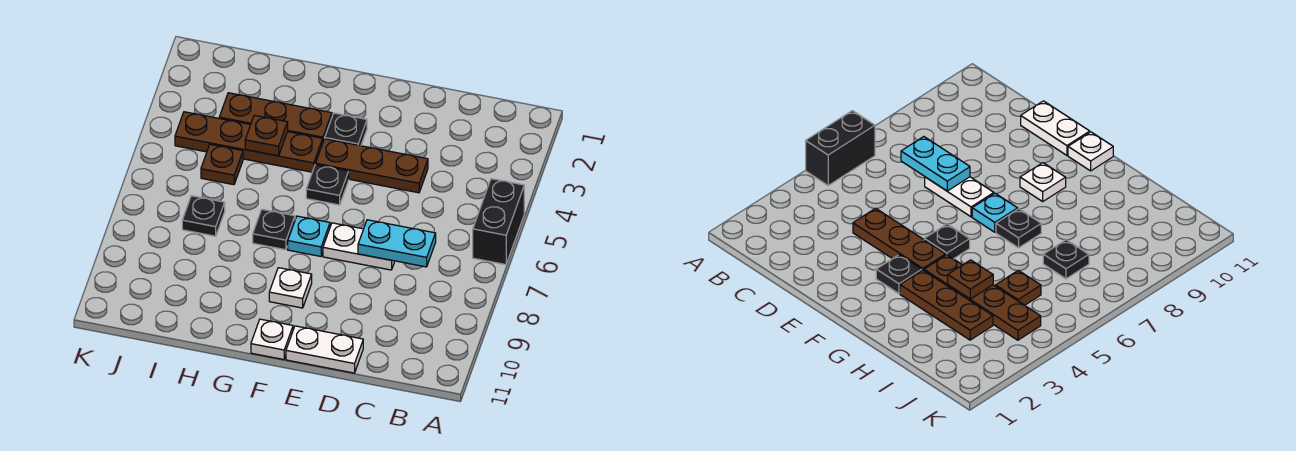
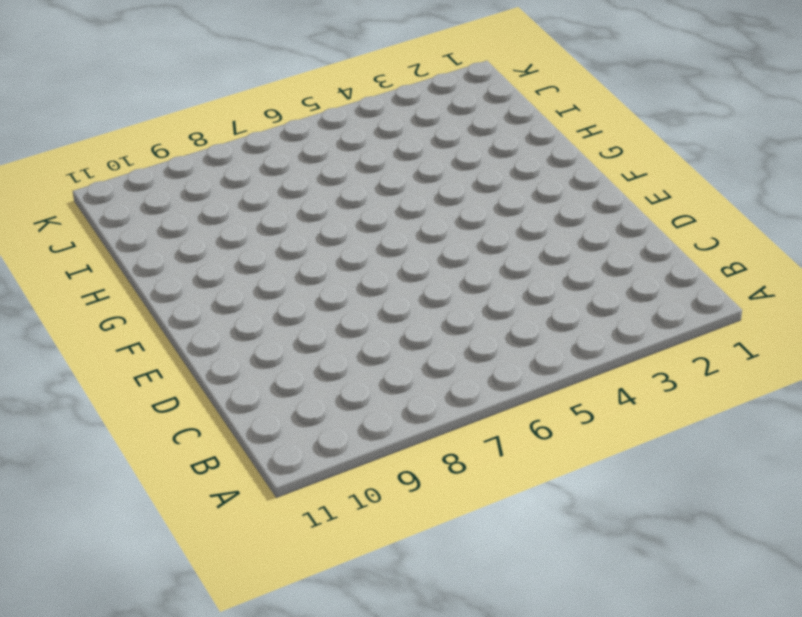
none -> black brick A5:A6 level 1
none -> brown plate D4:F4 level 1
none -> white plate D7:E7 level 1

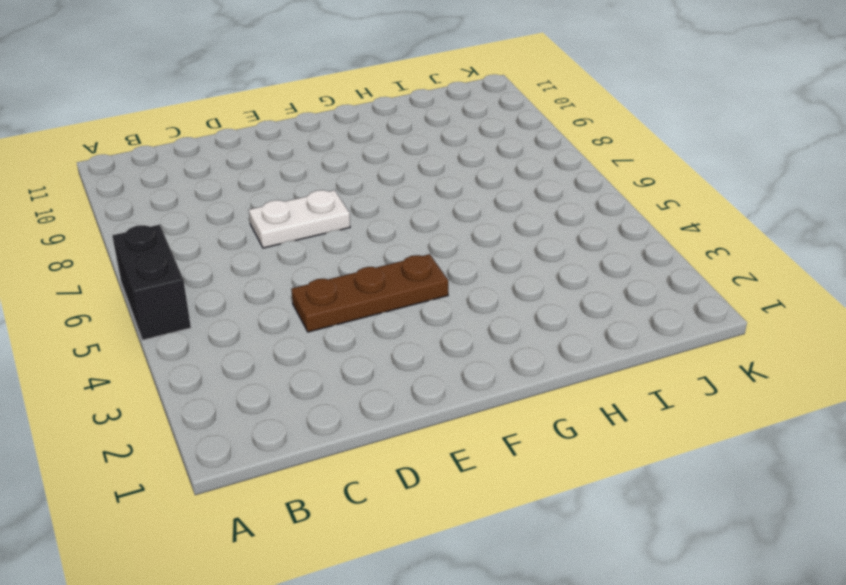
none -> white plate D11:E11 level 1
none -> black plate F3 level 1
none -> black plate F5 level 1

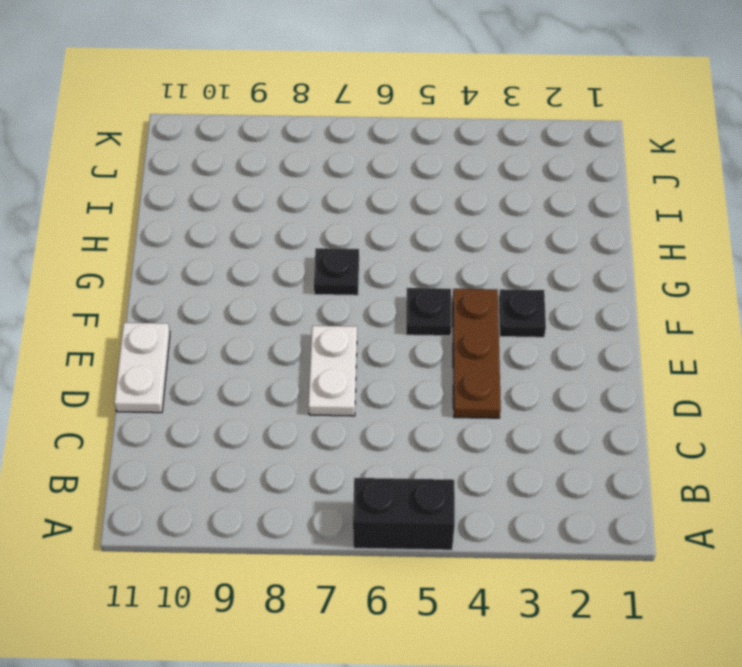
none -> cyan plate F7 level 1
none -> white plate F9 level 1
none -> white plate F11 level 1

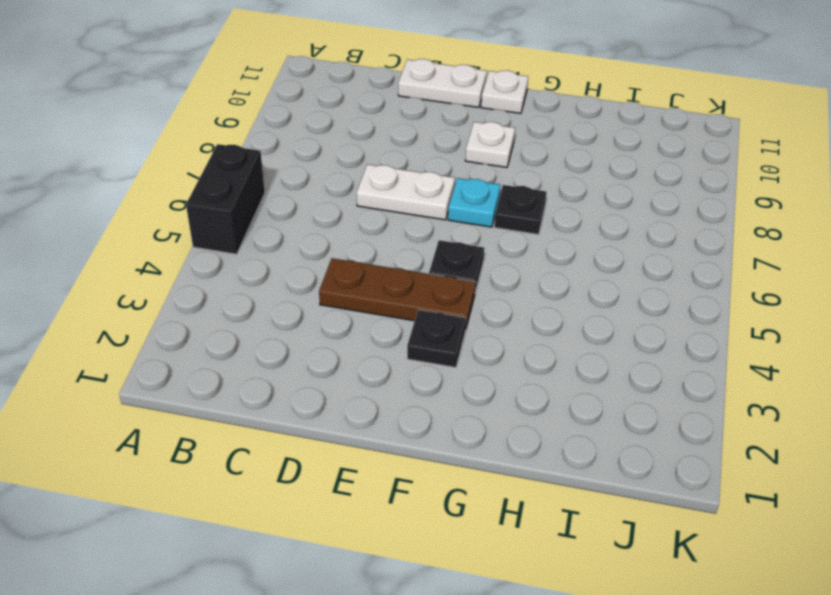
none -> brown plate G3:I3 level 1
none -> brown plate G4:J4 level 1
none -> brown plate I5 level 1

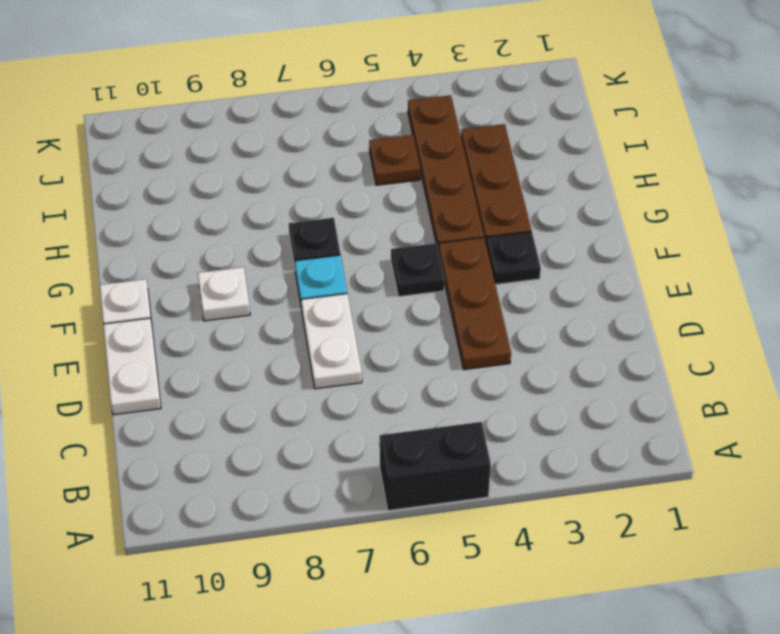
none -> black plate I7 level 1
none -> cyan plate C7:D7 level 2
none -> brown plate H4 level 2

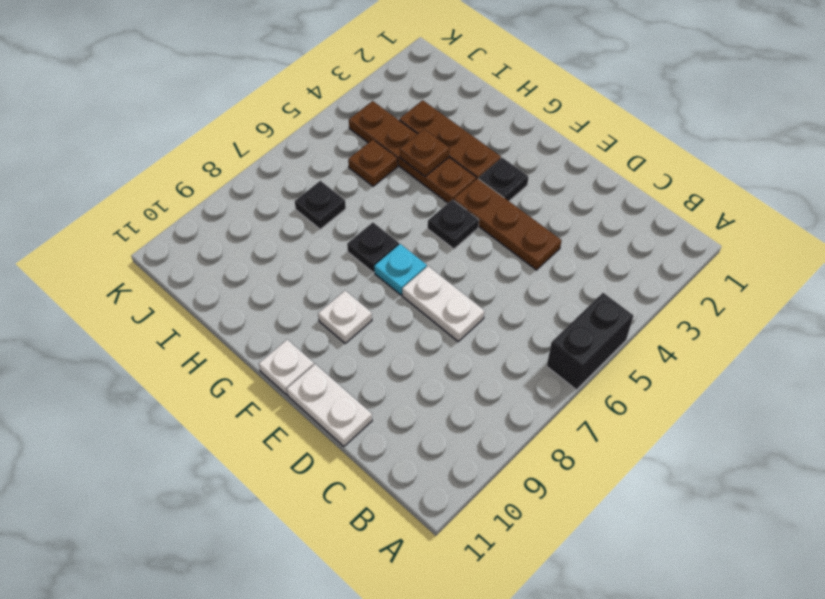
none -> cyan plate C7:D7 level 2

